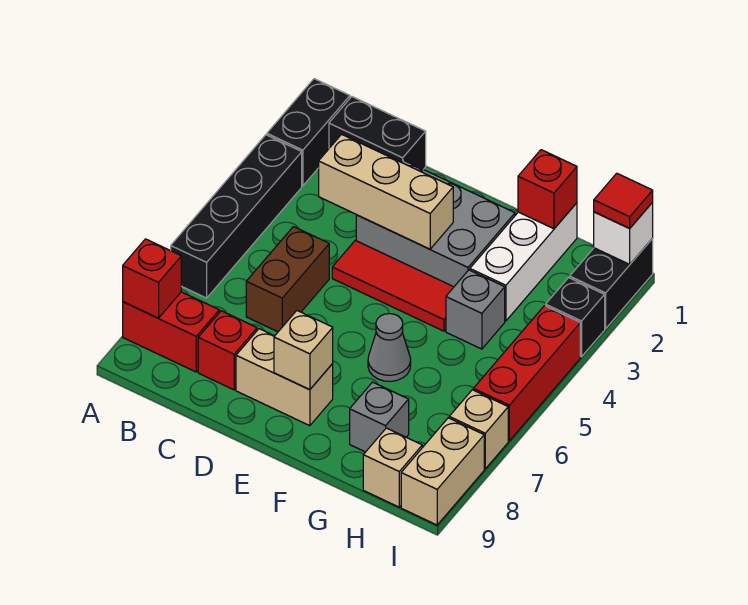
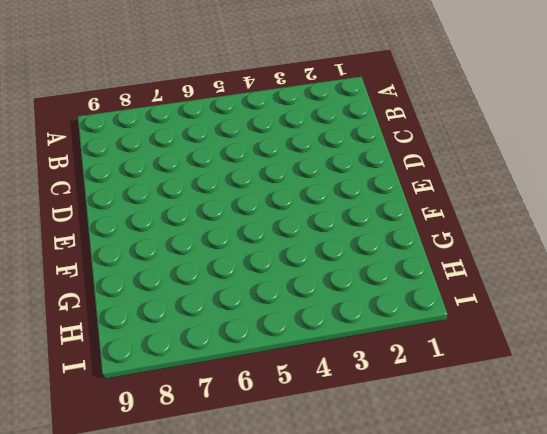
none -> black brick A1:A2 level 1
none -> black brick A3:A6 level 1
none -> red brick A8:B8 level 1

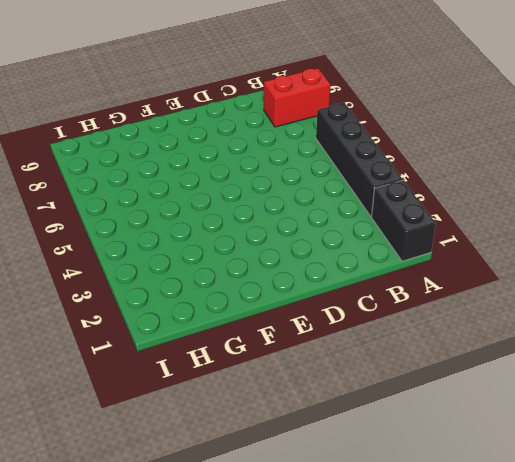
none -> black brick B1:C1 level 1
none -> brown brick C5:C6 level 1
none -> red brick C8 level 1

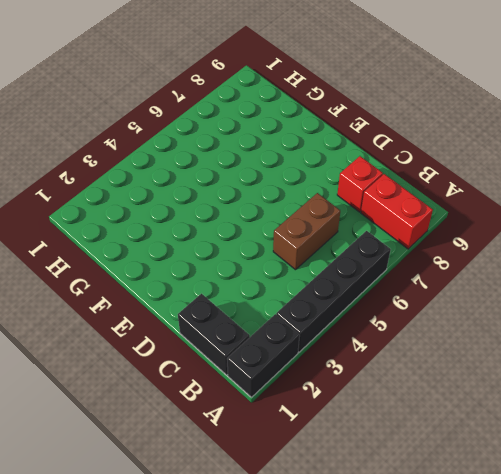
none -> grey brick D2:F3 level 1
none -> red tile D4:F4 level 1
none -> tan brick D8:E8 level 1

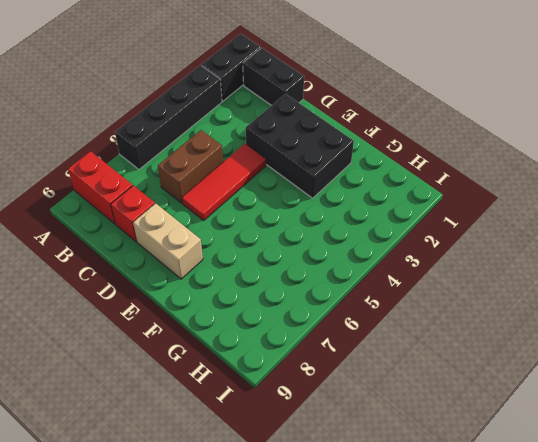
black brick D2:F3 level 1 -> grey brick D2:F3 level 1
red tile D4:D6 level 1 -> red tile D4:F4 level 1
none -> grey cone F6 level 1
none -> white brick G1:G3 level 1
none -> grey brick G4 level 1

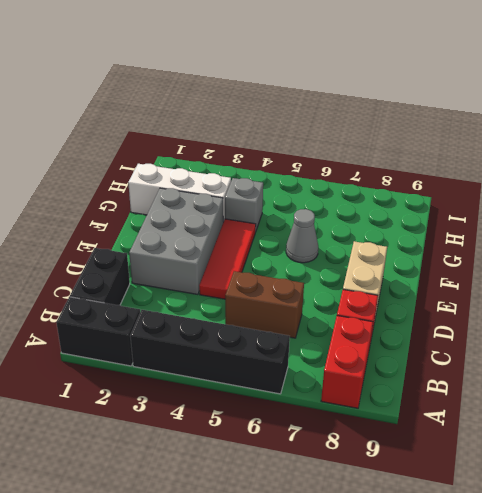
none -> grey brick G8 level 1
none -> tan brick H9 level 1
none -> black brick I1:I2 level 1

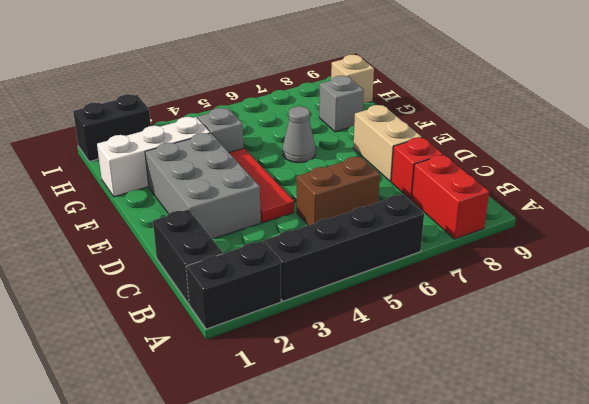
none -> black brick I3 level 1
none -> red brick I4:I6 level 1
none -> tan brick I7 level 1

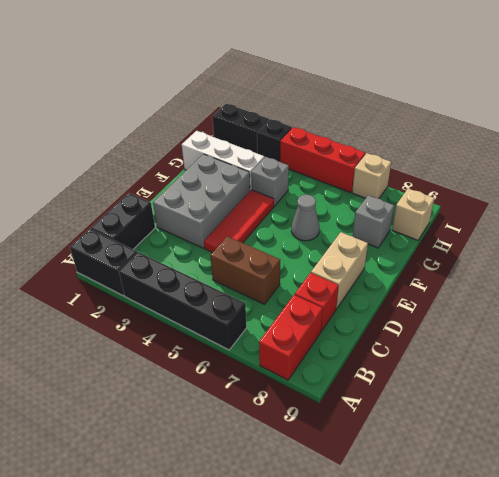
none -> tan brick I8:I9 level 1
none -> red brick A8 level 2
none -> tan brick C3:E3 level 2

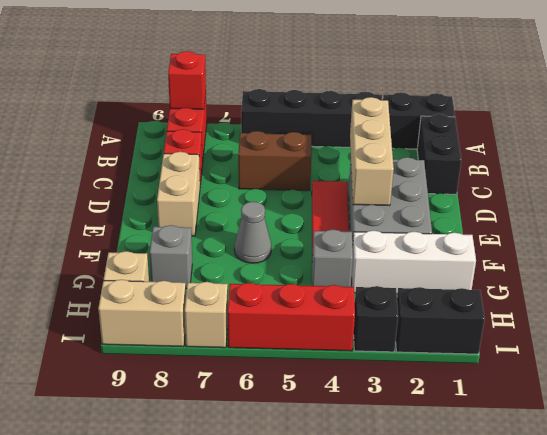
none -> tan brick E8 level 2
none -> red brick G1 level 2
none -> white brick I1 level 2

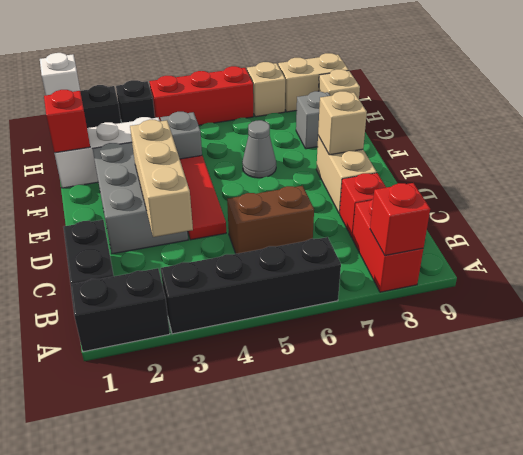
none -> red tile I1 level 3

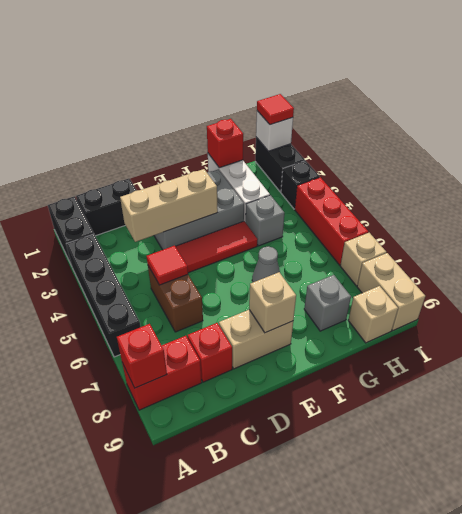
red tile C5 level 2 -> none

